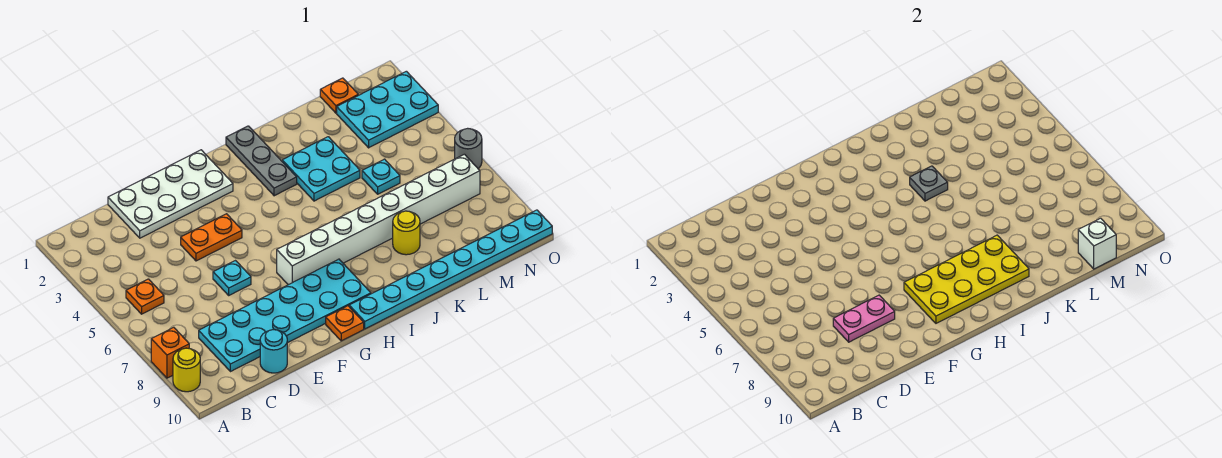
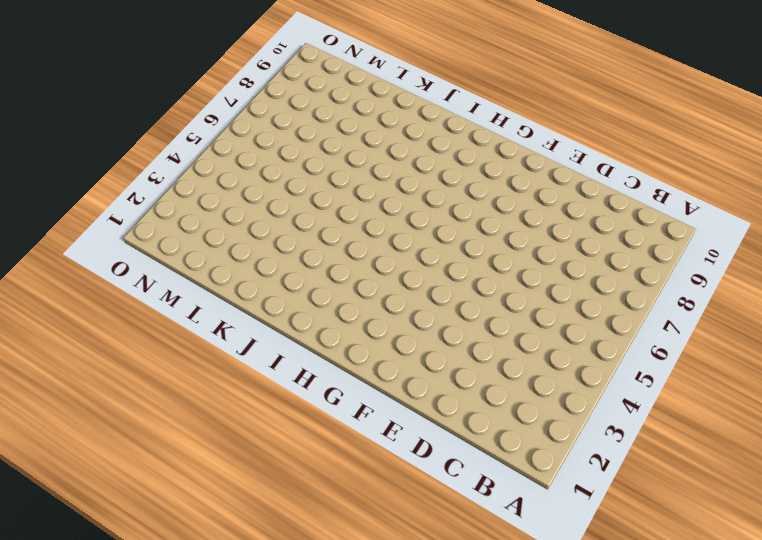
none -> orange brick A8 level 1
none -> yellow round brick A9 level 1
none -> orange plate B5 level 1

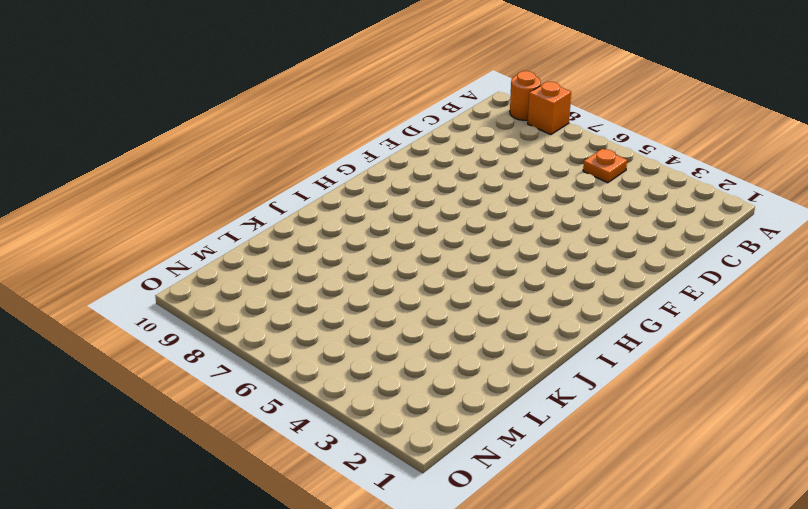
orange round brick A9 level 1 -> yellow round brick A9 level 1
none -> cyan plate C8:H9 level 1
none -> white plate D1:G2 level 1
none -> cyan round brick D10 level 1

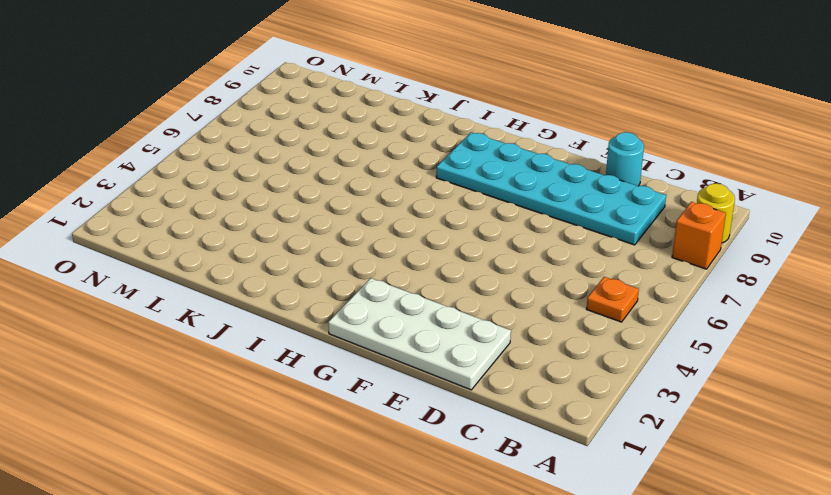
none -> orange plate E4:F4 level 1
none -> cyan plate E6 level 1
none -> white brick G7:N7 level 1

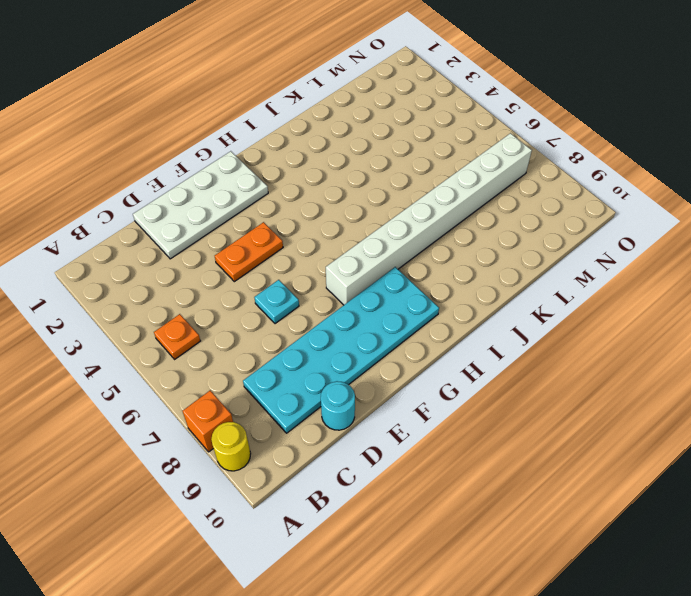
none -> orange plate G10 level 1
none -> cyan plate H10:O10 level 1
none -> grey plate I1:I3 level 1

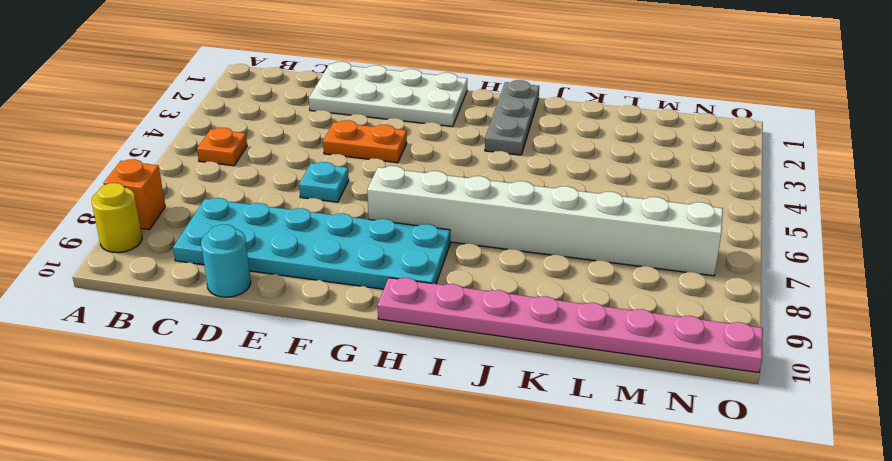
pink plate H10:O10 level 1 -> cyan plate H10:O10 level 1
none -> orange plate G10 level 1
none -> cyan plate J3:K4 level 1
none -> yellow round brick K8 level 1

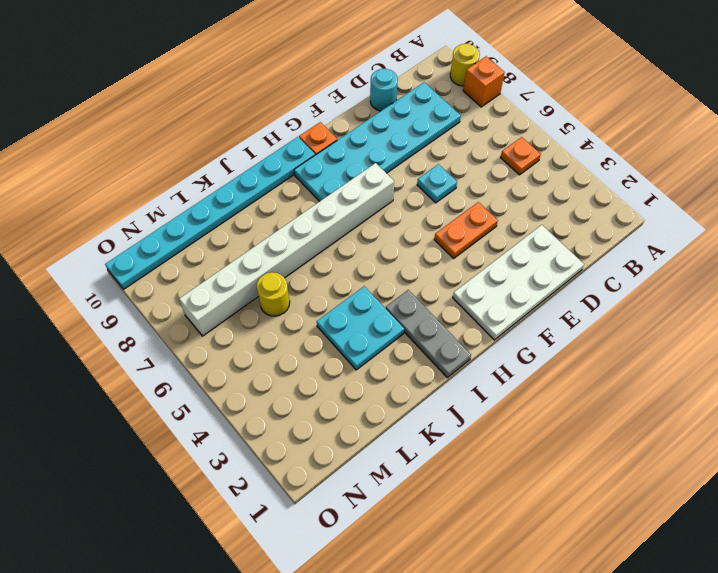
yellow round brick L6 level 1 -> yellow round brick K8 level 1
none -> cyan plate L5 level 1
none -> orange plate M1 level 1
none -> cyan plate M2:O3 level 1

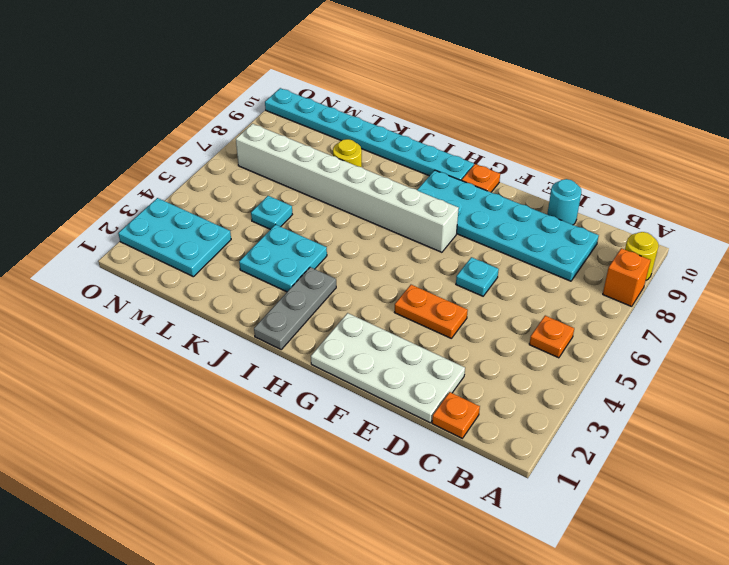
orange plate C1 level 1 -> orange plate M1 level 1
none -> grey round brick O6 level 1
none -> pink plate D8:E8 level 2
none -> yellow plate G8:J9 level 2

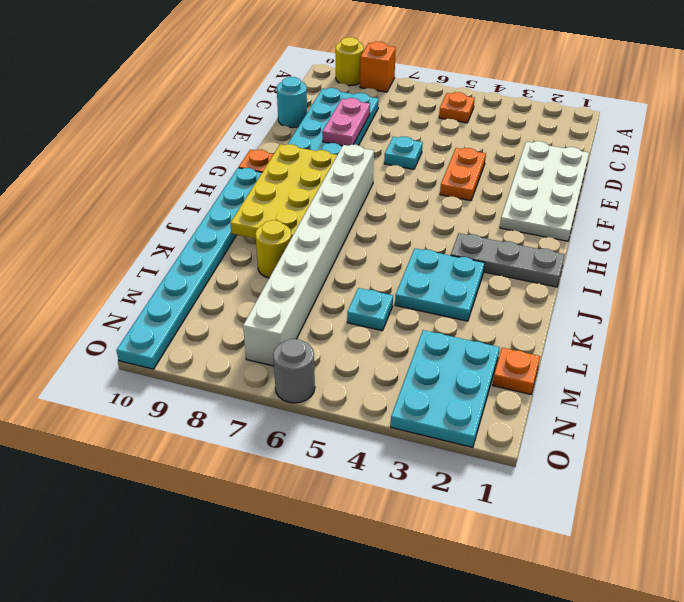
none -> grey plate J4 level 2
none -> white brick M10 level 2

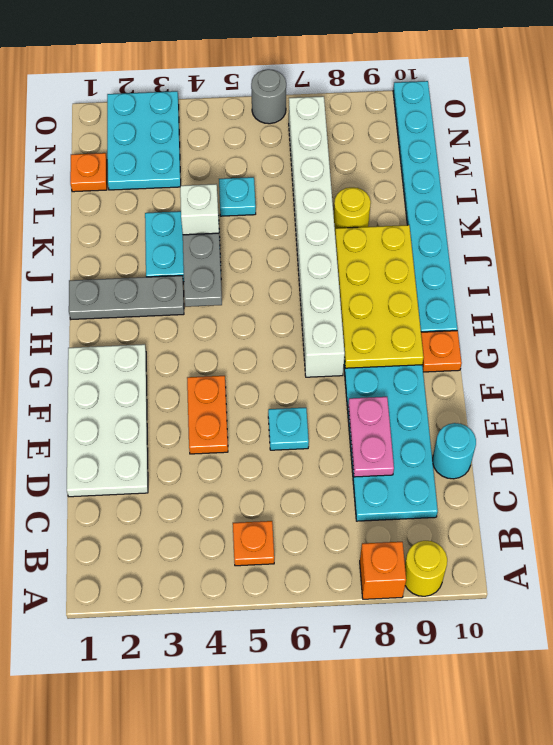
grey plate I4:J4 level 2 -> grey plate J4 level 2
white brick K4 level 2 -> white brick M10 level 2

